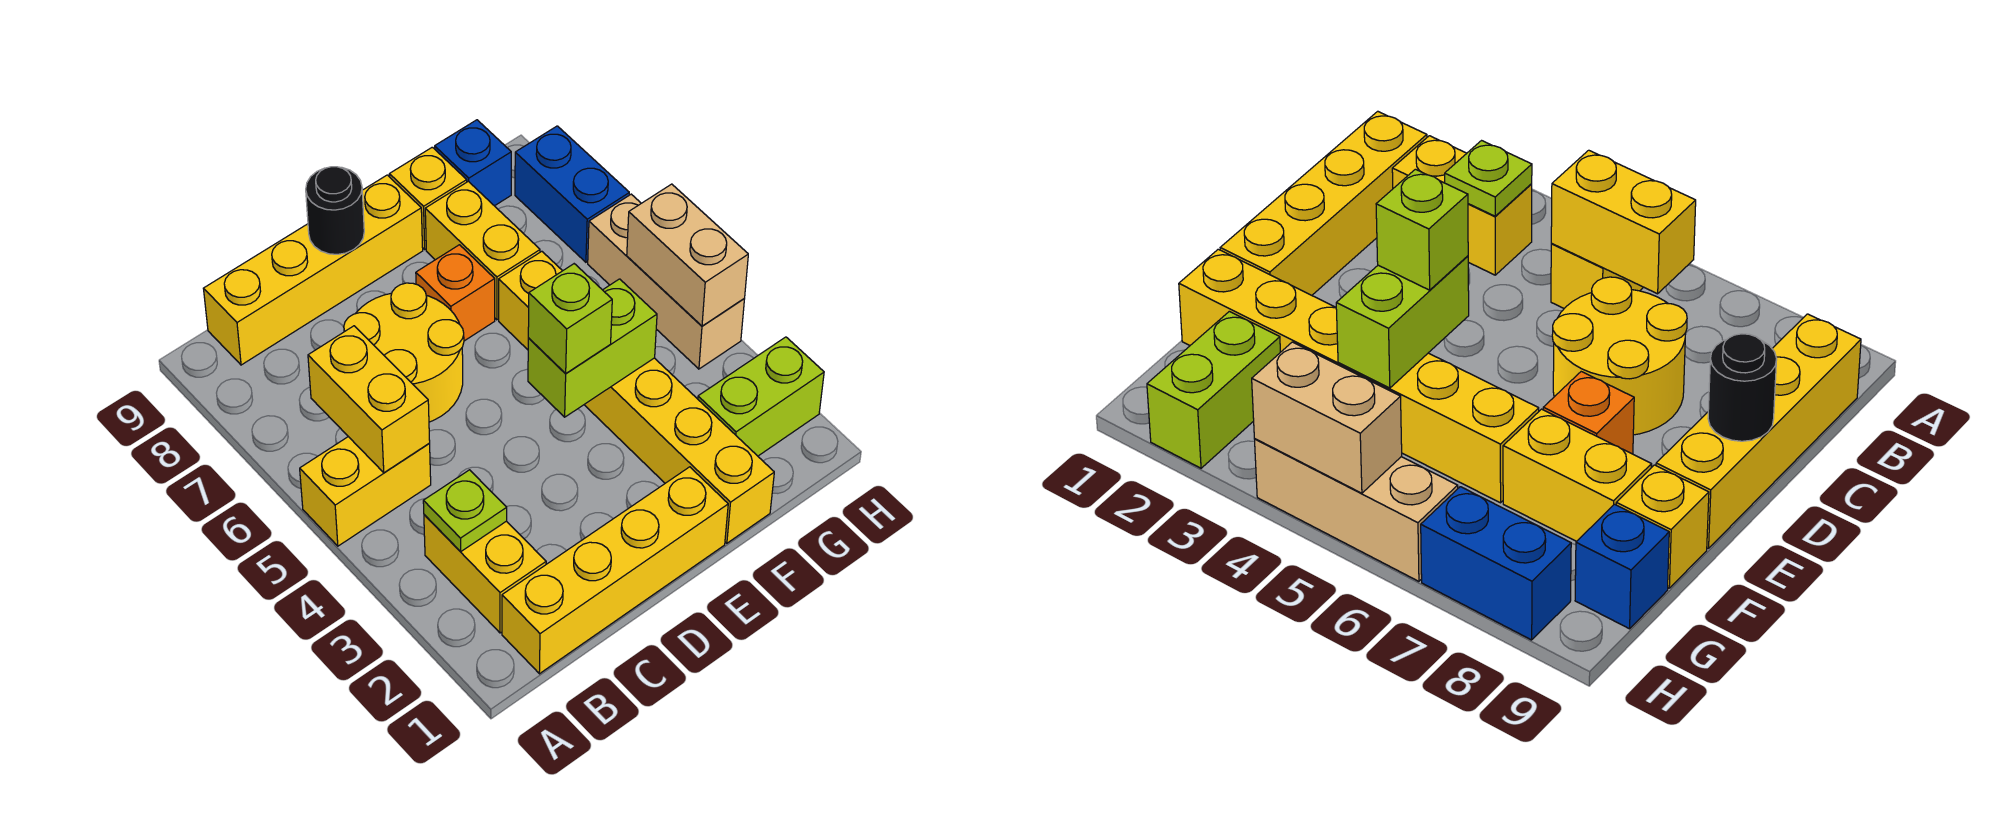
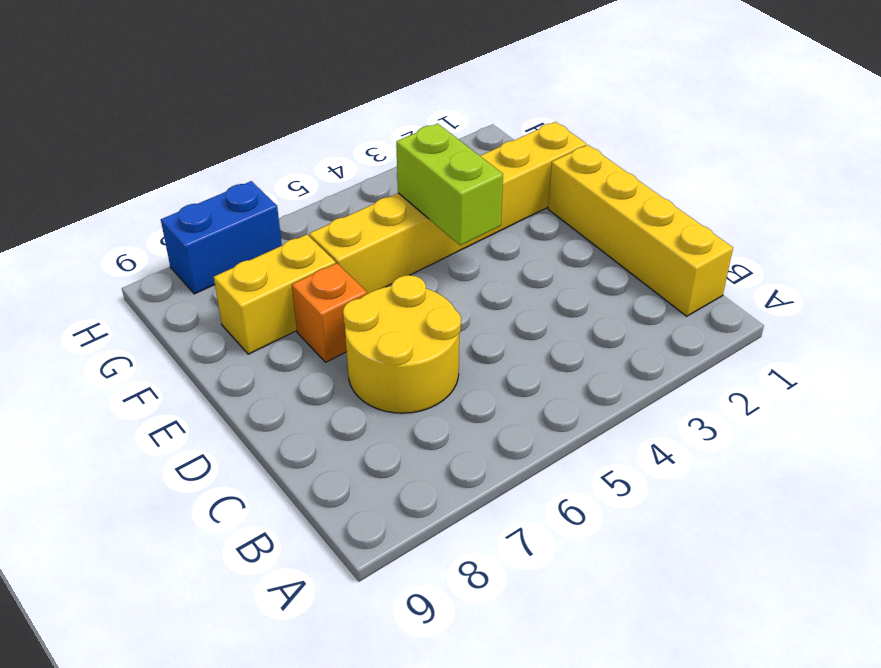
none -> yellow brick A5:B5 level 1
none -> yellow brick B2:B3 level 1
none -> yellow brick B9:E9 level 1

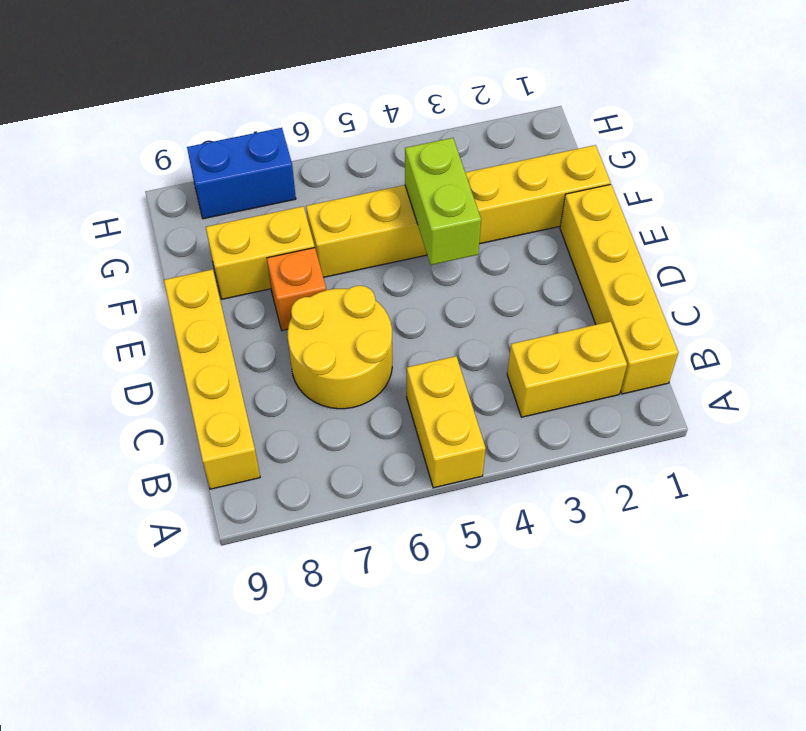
none -> yellow brick F9 level 1
none -> lime brick G2:H2 level 1
none -> blue brick G9 level 1

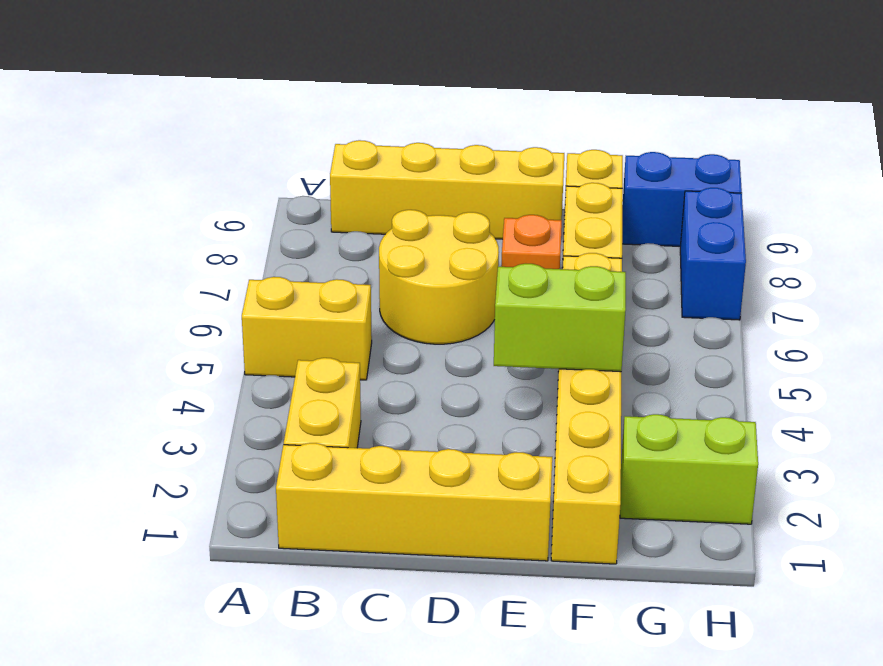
blue brick G9:H9 level 1 -> blue brick G9 level 1
none -> tan brick H4:H6 level 1
none -> lime plate B3 level 2
none -> yellow brick B5:B6 level 2

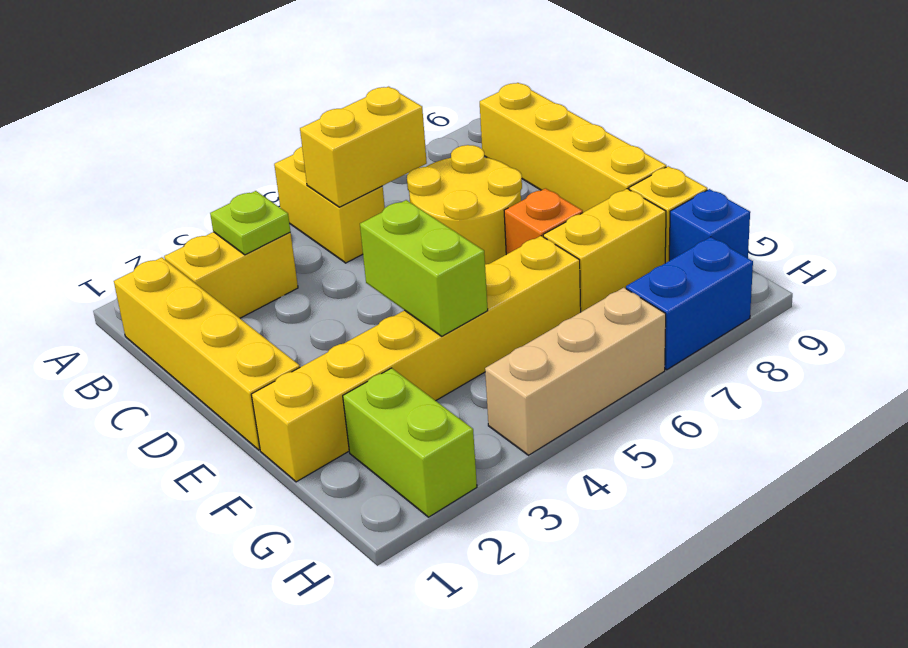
none -> black round brick D9 level 2
none -> tan brick H4:H5 level 2
none -> lime brick E4 level 3

